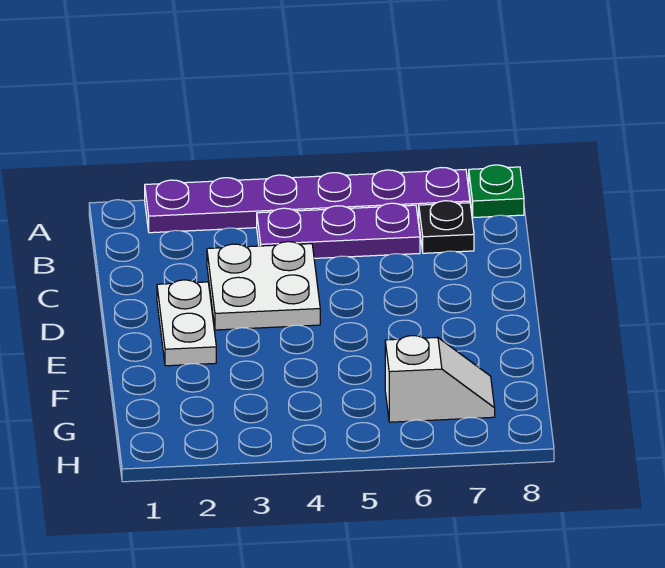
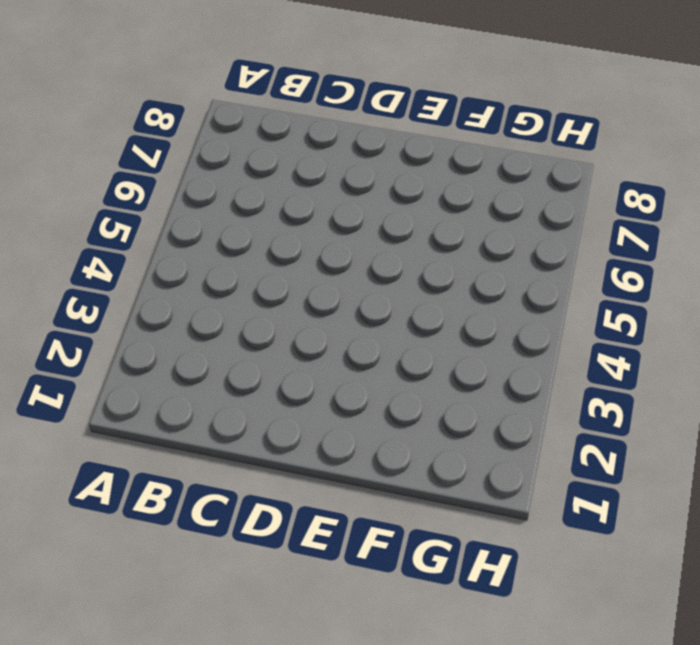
none -> purple plate A2:A7 level 1
none -> green plate A8 level 1

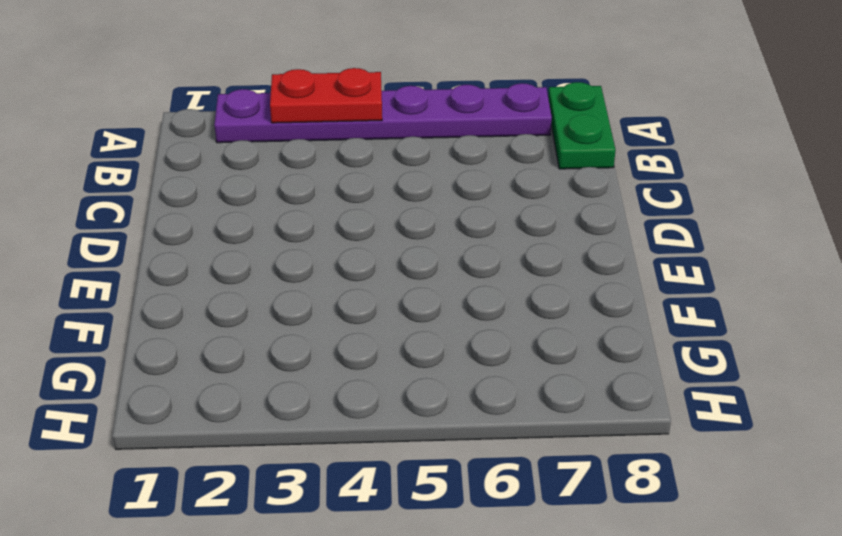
red plate A3:A4 level 2 -> none
green plate A8:B8 level 1 -> green plate A8 level 1
none -> purple plate B4:B6 level 1
none -> black plate B7 level 1

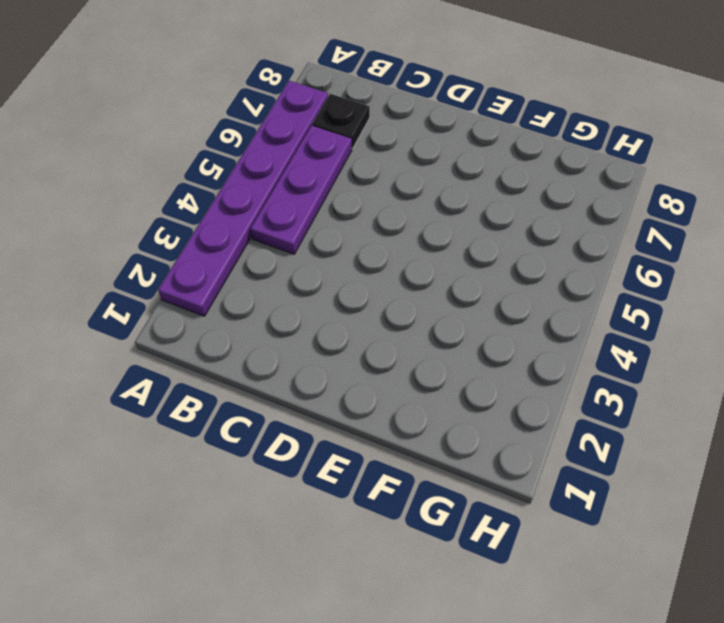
none -> green plate A8 level 1
none -> white plate C3:D4 level 1

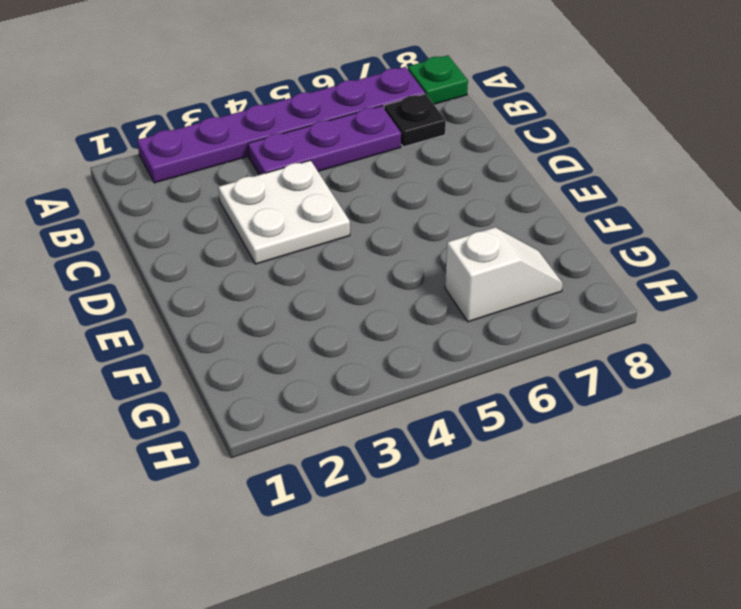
none -> white plate D2:E2 level 1

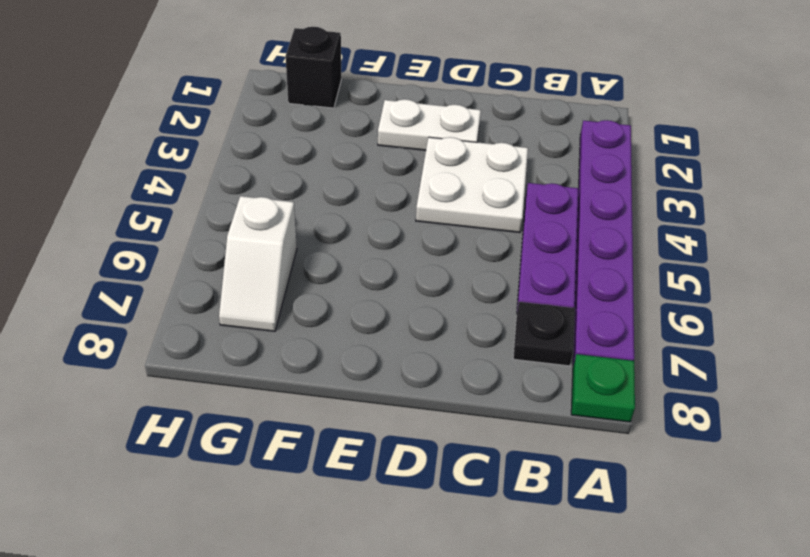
black brick G1 level 1 -> none

